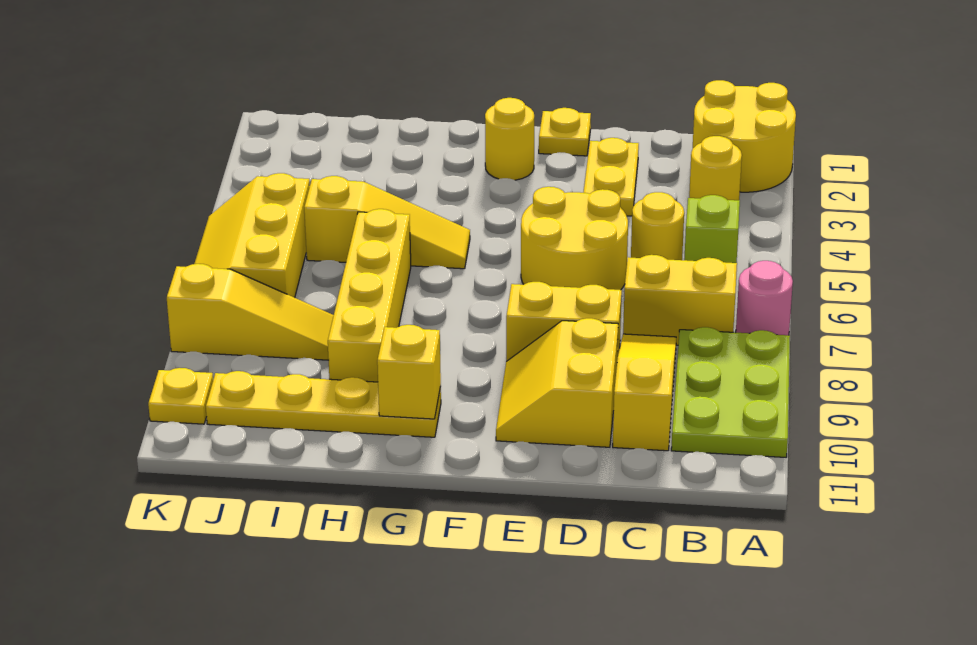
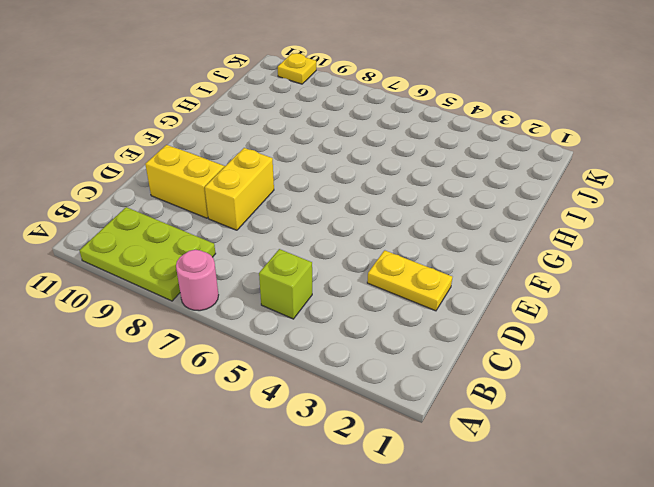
none -> yellow round brick A1:B2 level 1
none -> yellow round brick B3 level 1
none -> yellow brick B7:C7 level 1

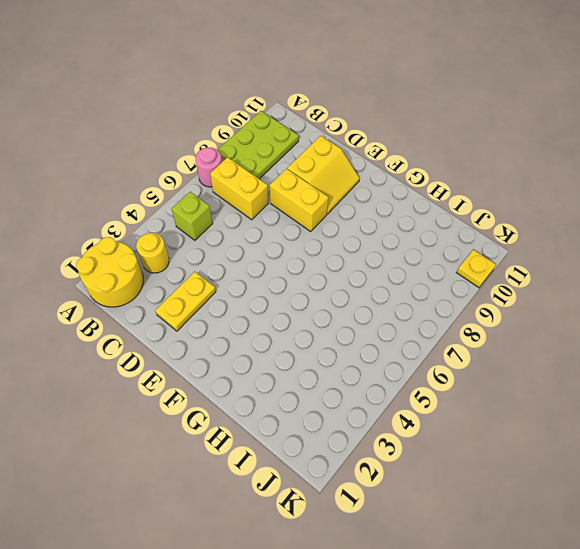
none -> yellow round brick C5 level 1
none -> yellow slope C8:C10 level 1 top 10
none -> yellow round brick D5:E6 level 1

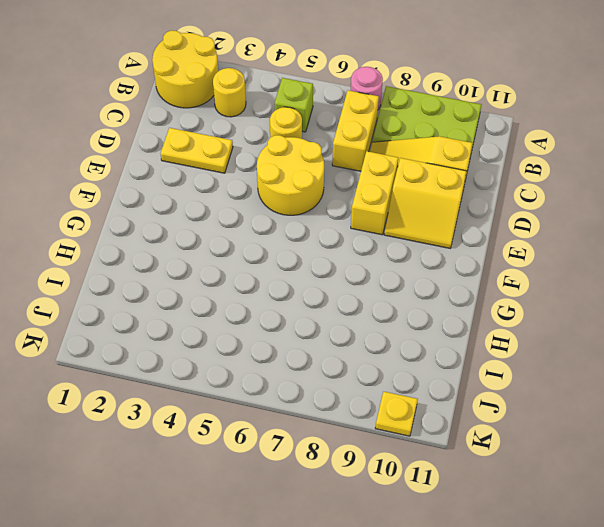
none -> yellow plate E1 level 1
none -> yellow round brick F2 level 1
none -> yellow slope G5:I5 level 1 top I

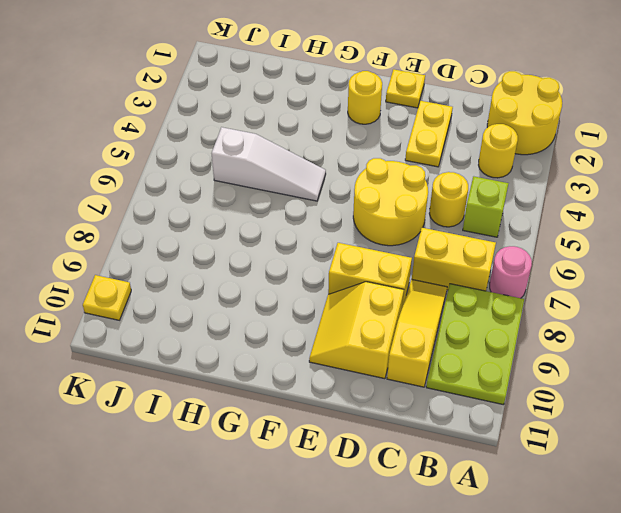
white slope G5:I5 level 1 top I -> yellow slope G5:I5 level 1 top I
none -> yellow plate G10:J10 level 1
none -> yellow brick H6:H9 level 1
none -> yellow slope I8:K8 level 1 top K

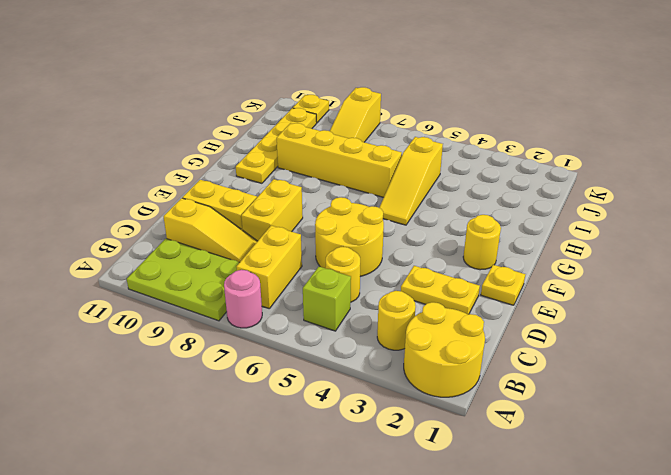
none -> yellow slope J5:K7 level 1 top J
none -> yellow brick G10 level 2

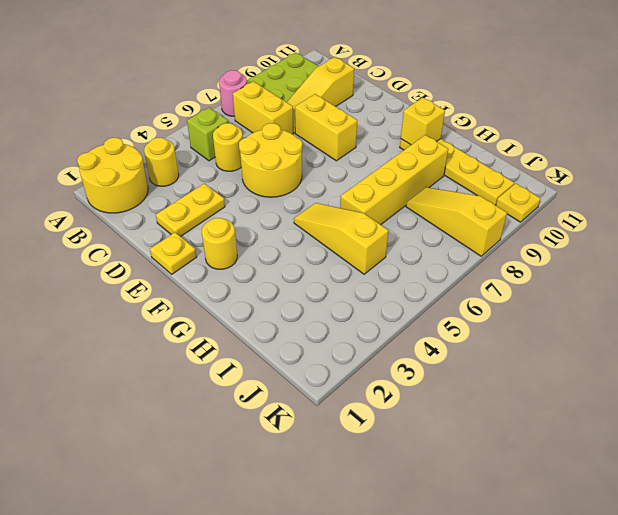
none -> yellow slope D9:E10 level 1 top D
none -> yellow slope J5:K7 level 1 top J

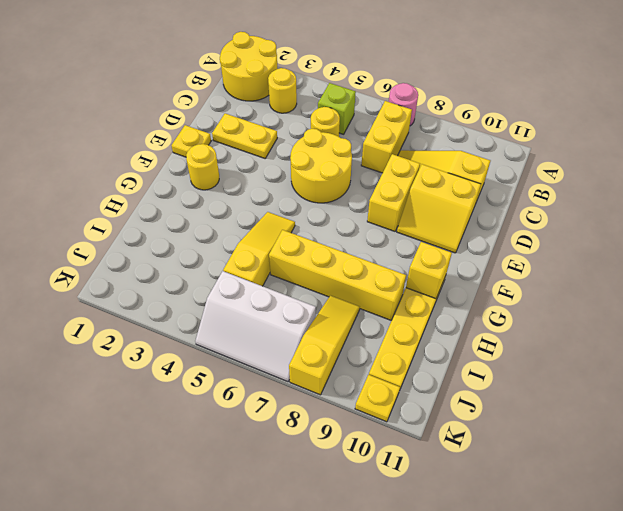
white slope J5:K7 level 1 top J -> yellow slope J5:K7 level 1 top J
none -> lime plate A8:B10 level 1

